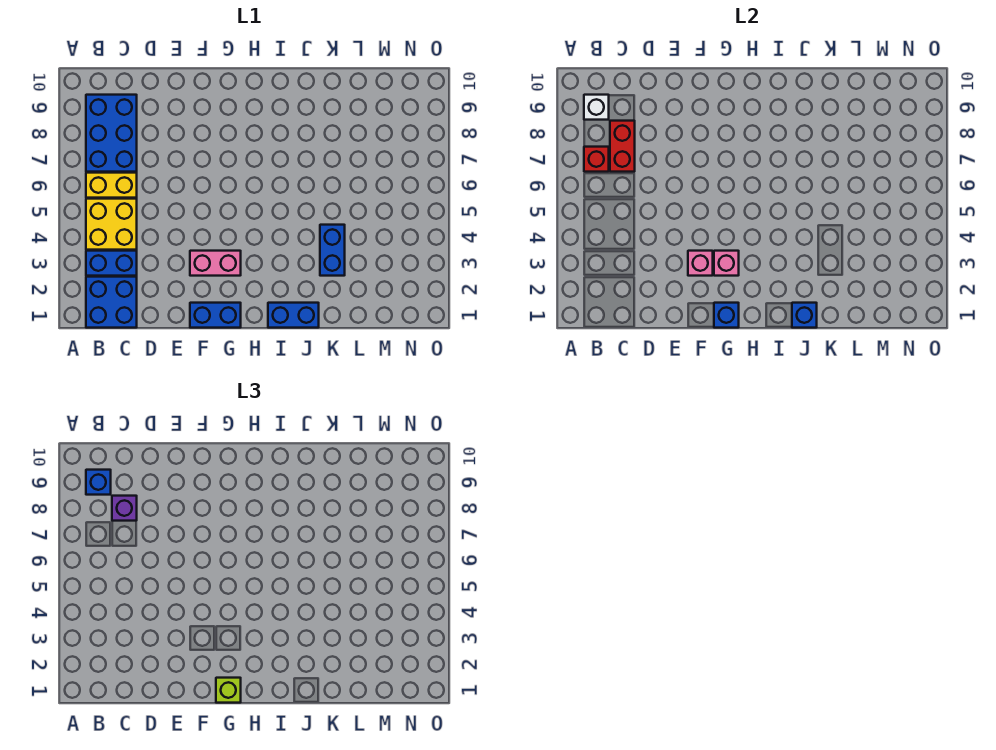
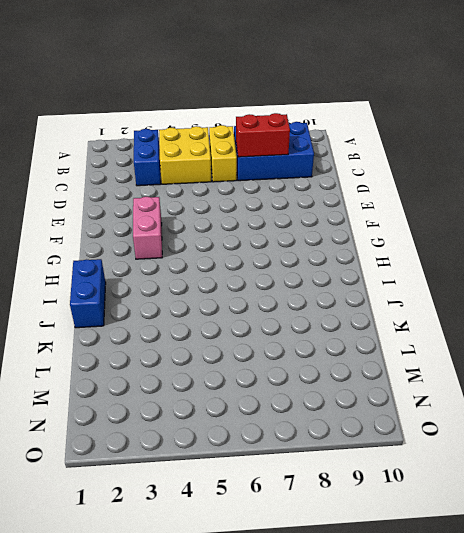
none -> blue brick B1:C2 level 1
none -> blue brick F1:G1 level 1
none -> blue brick K3:K4 level 1

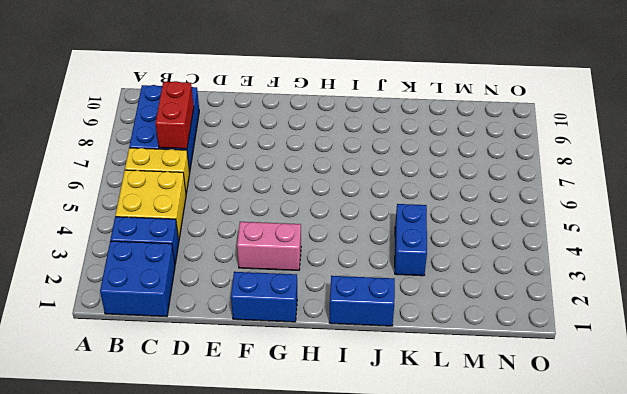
none -> red brick B7 level 2
none -> white brick B9 level 2
none -> pink brick F3 level 2

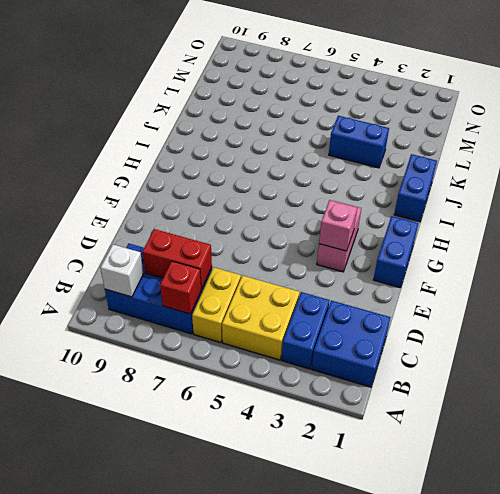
none -> blue brick G1 level 2
none -> pink brick G3 level 2
none -> blue brick J1 level 2

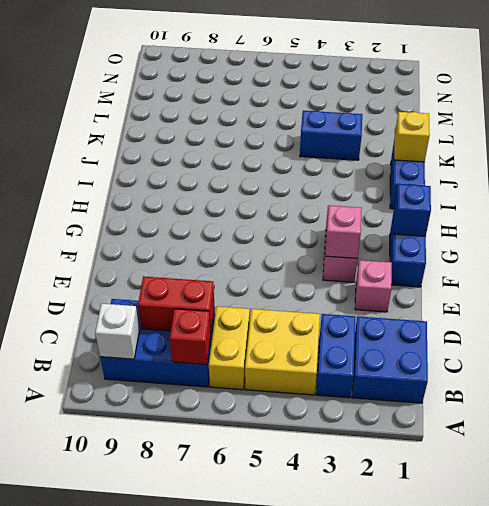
pink brick E2 level 1 -> pink brick G3 level 2
yellow brick J1 level 2 -> blue brick J1 level 2
none -> blue brick B9 level 3
none -> purple brick C8 level 3
none -> lime brick G1 level 3

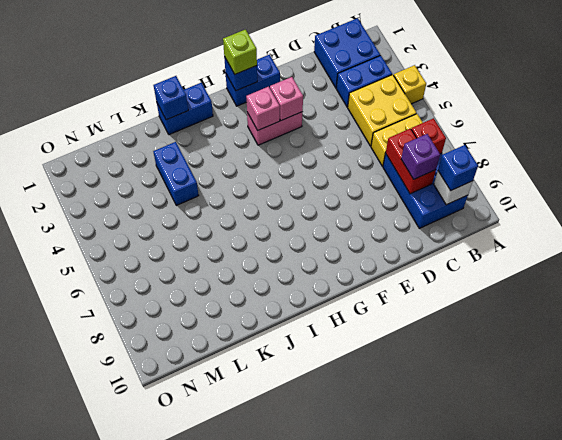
yellow brick A4 level 1 -> none

